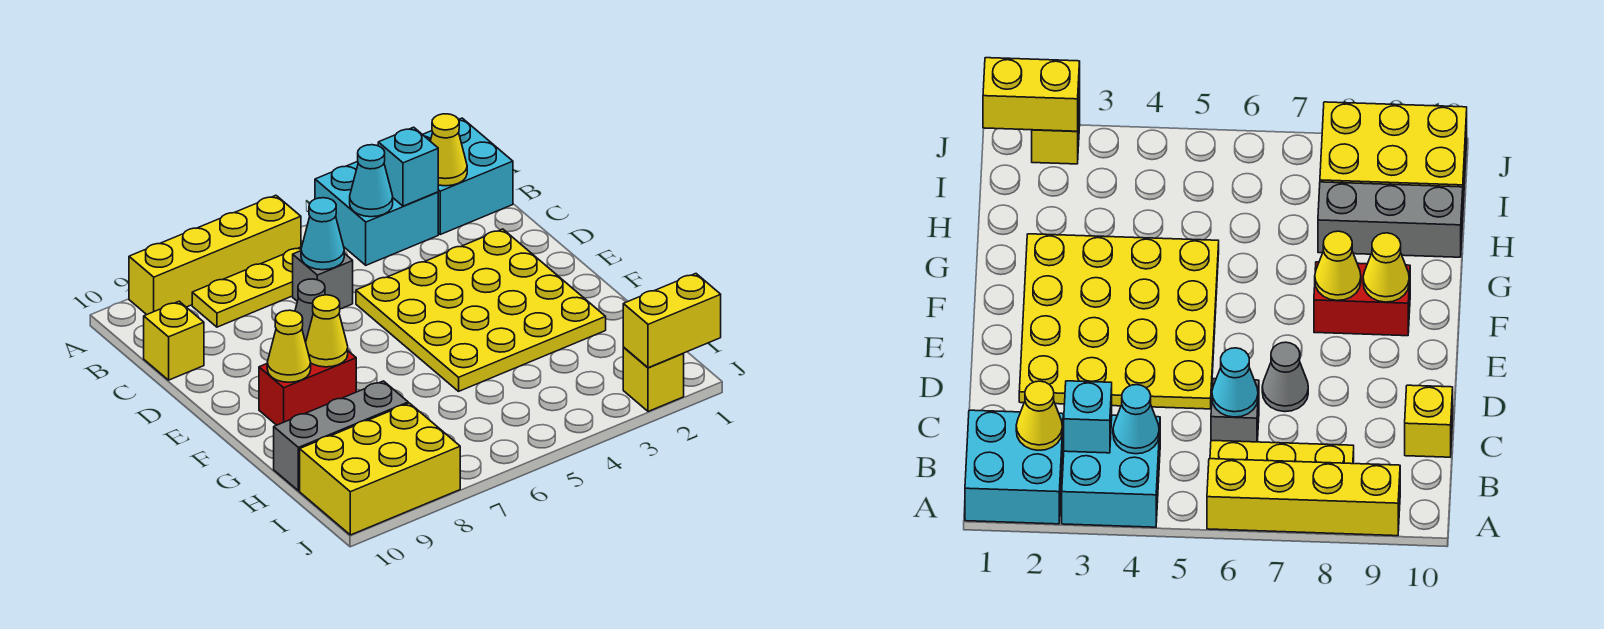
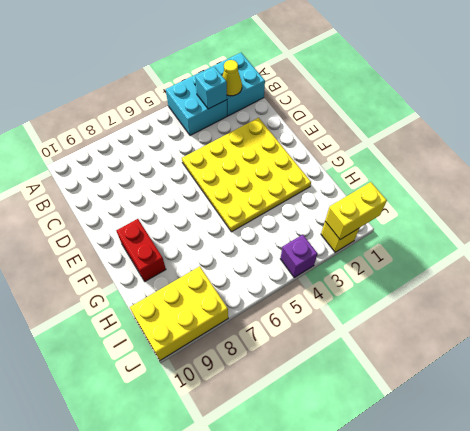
red brick F9:G9 level 1 -> red brick F8:F9 level 1
purple brick J4 level 1 -> none
none -> yellow brick A6:A9 level 1
none -> yellow plate B6:B8 level 1
none -> grey brick C6 level 1

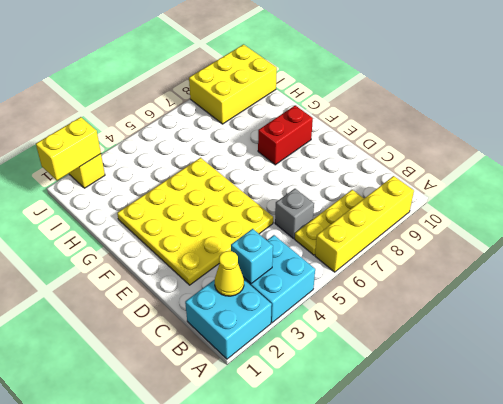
none -> yellow brick C10 level 1
none -> grey cone D7 level 1
none -> grey brick H8:H10 level 1

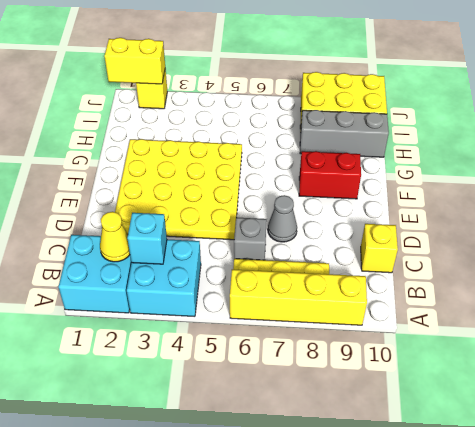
none -> cyan cone B4 level 2
none -> cyan cone C6 level 2
none -> yellow cone F8 level 2

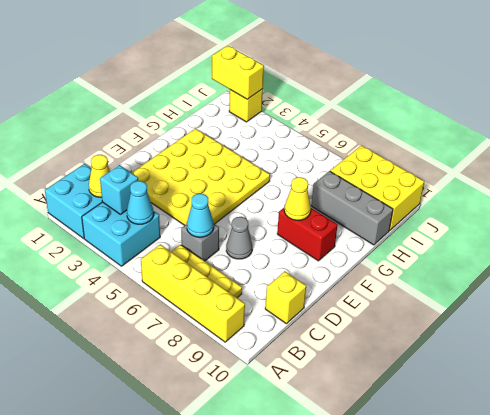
none -> yellow cone F9 level 2

